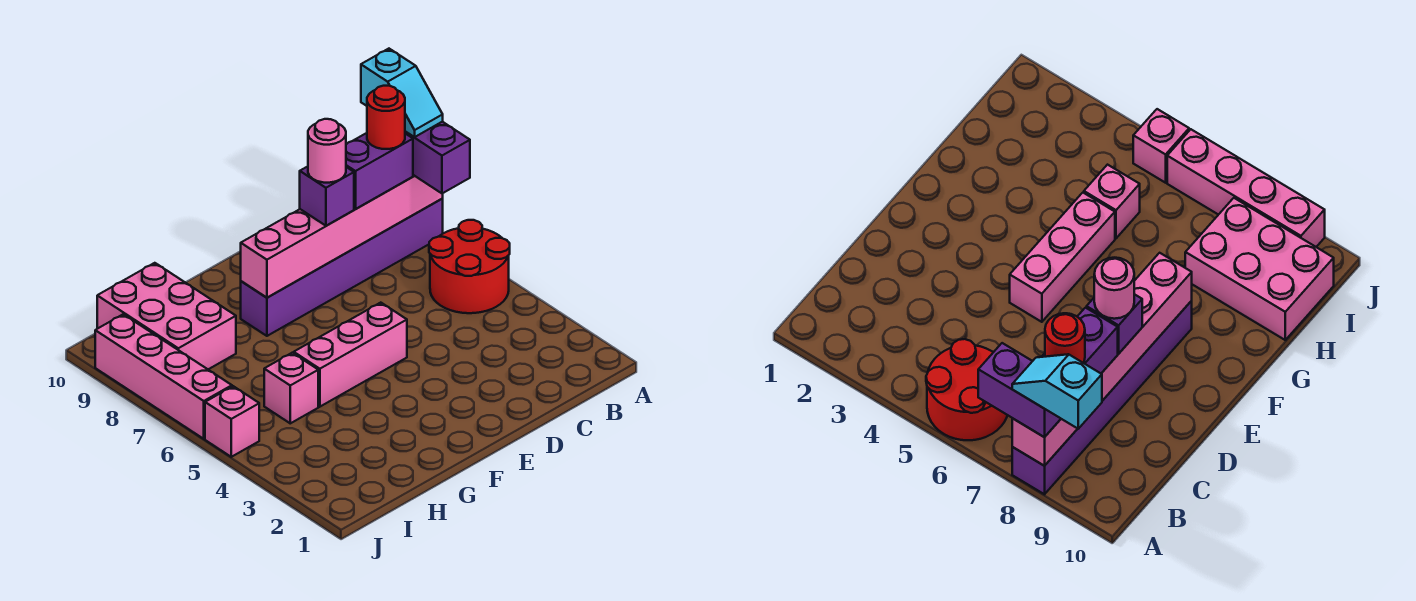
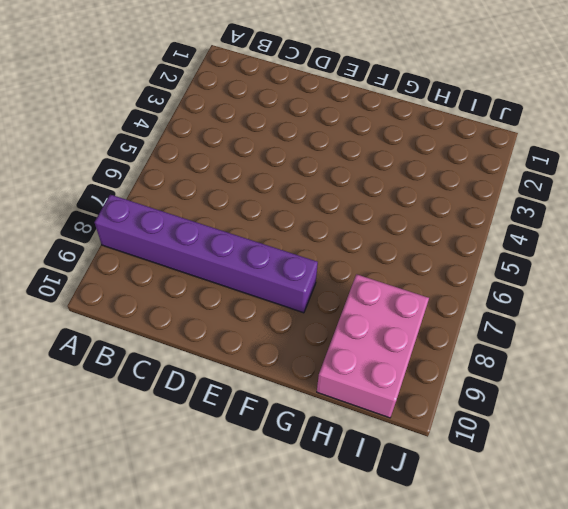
none -> red round brick A5:B6 level 1
none -> pink brick E5:G5 level 1
none -> pink brick H5 level 1

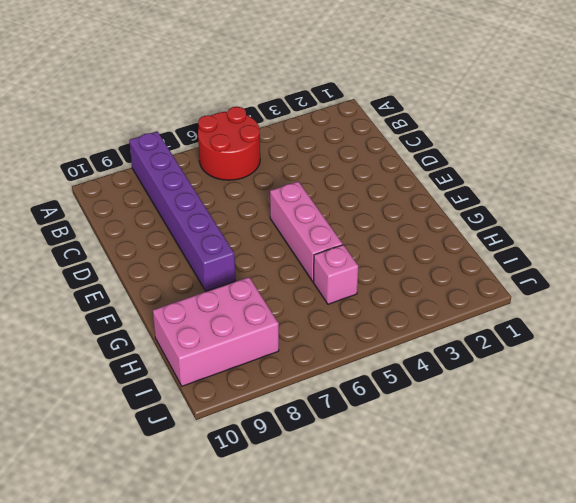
none -> pink brick J5 level 1
none -> pink brick J6:J9 level 1
none -> pink brick A8:F8 level 2

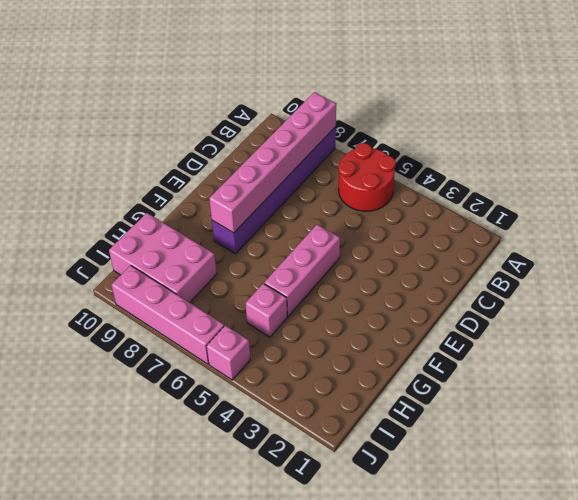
none -> purple brick A7:A8 level 3
none -> purple brick B8:C8 level 3
none -> purple brick D8 level 3

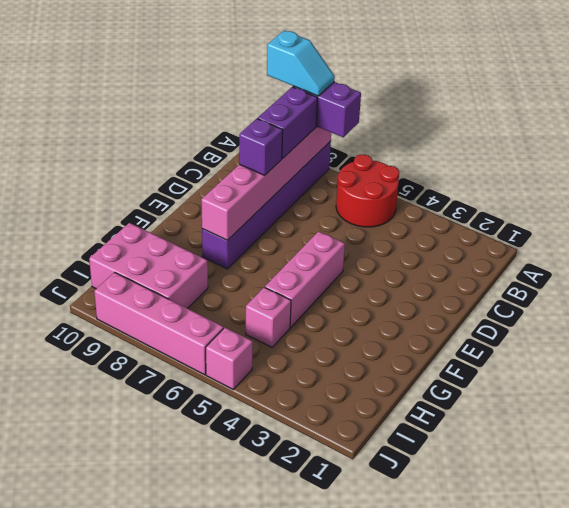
none -> red round brick B8 level 4
none -> pink round brick D8 level 4

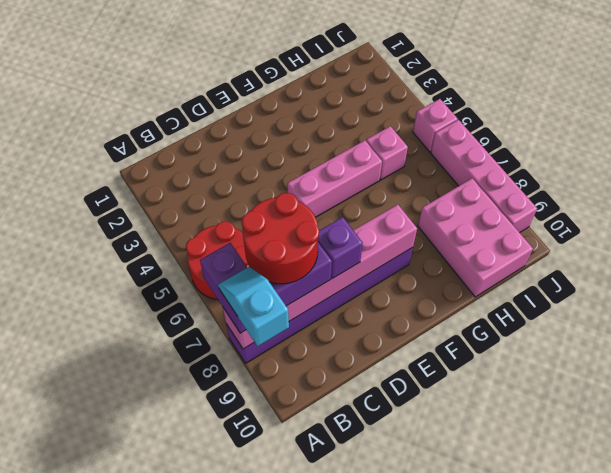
red round brick B7:C8 level 4 -> red round brick B8 level 4
none -> pink round brick D8 level 4

